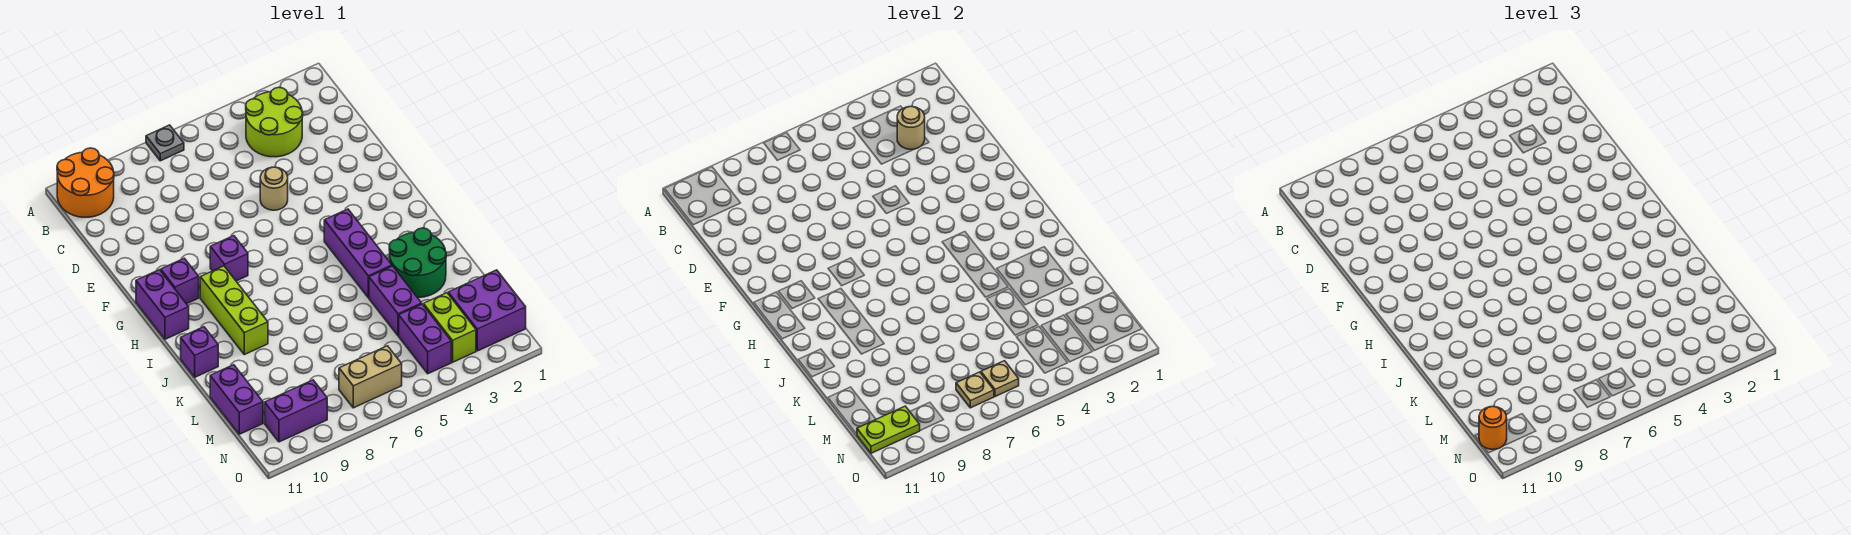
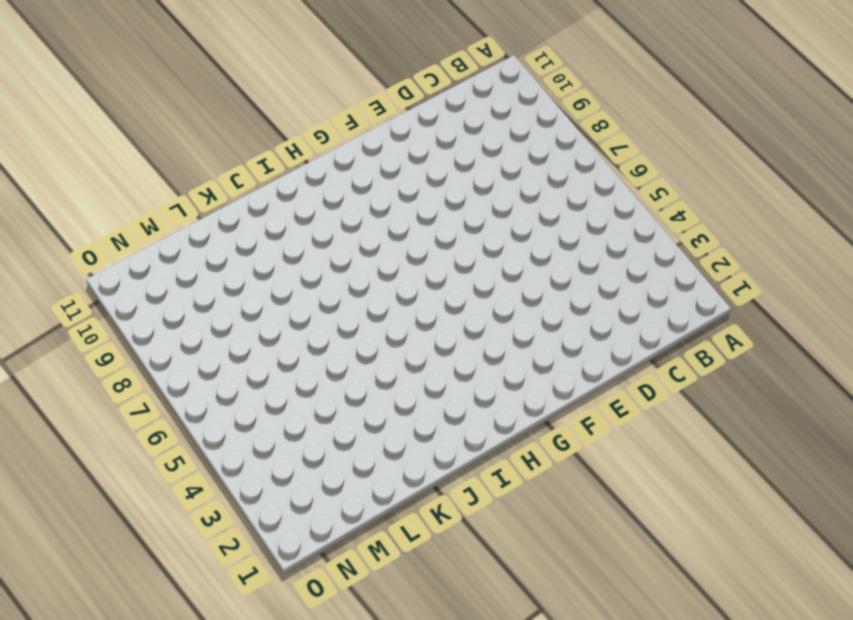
none -> grey plate A7 level 1
none -> orange round brick A10:B11 level 1
none -> lime round brick B3:C4 level 1

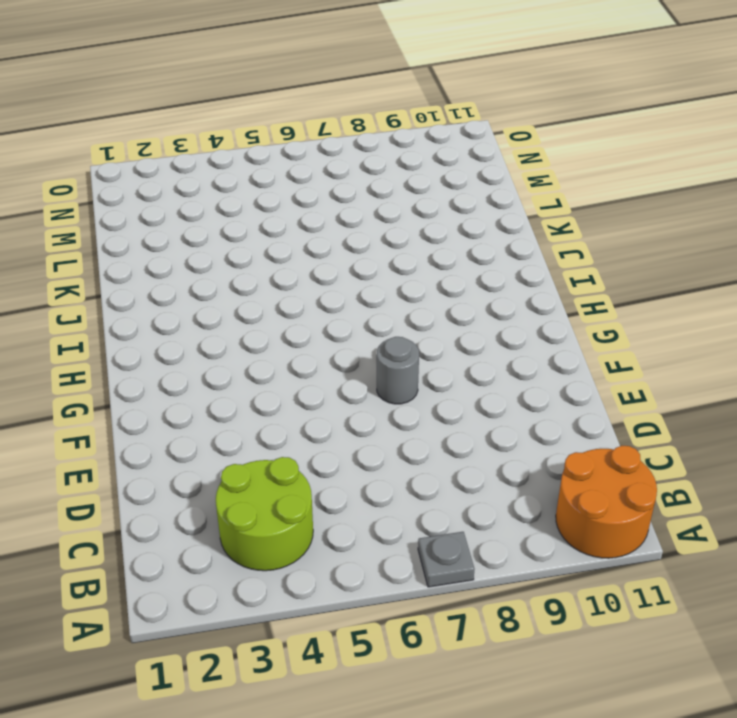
grey round brick F7 level 1 -> none
none -> tan round brick E5 level 1
none -> purple brick G8 level 1
none -> purple brick G10 level 1

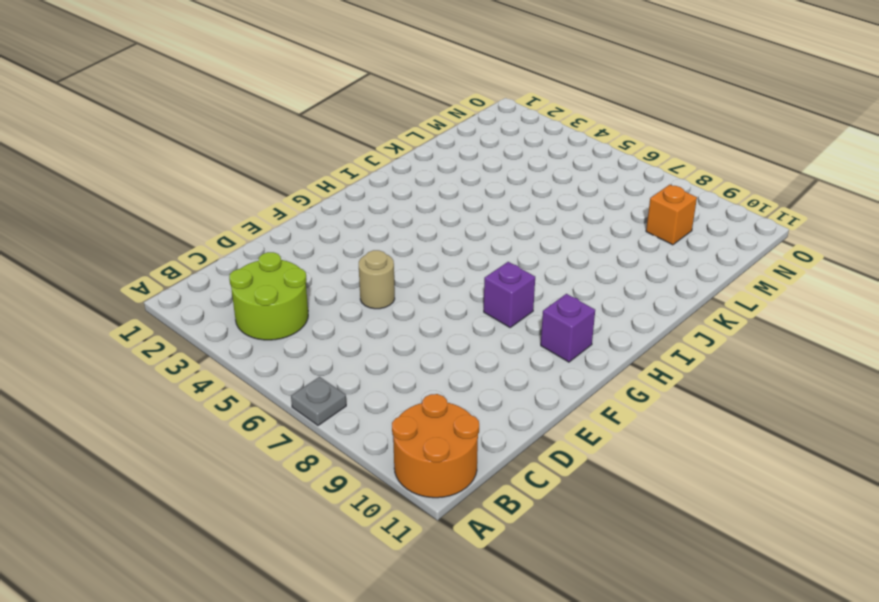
orange brick M9 level 1 -> none
none -> purple brick G11:H11 level 1
none -> purple brick H4:J4 level 1
none -> lime brick H9:J9 level 1

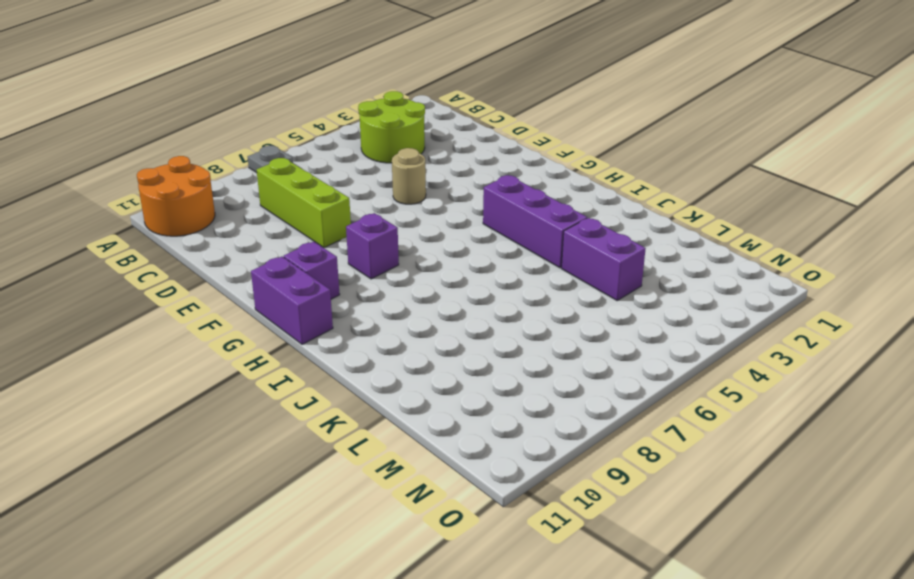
lime brick C8:E8 level 1 -> lime brick H9:J9 level 1
none -> green round brick J2:K3 level 1
none -> purple brick J11 level 1
none -> purple brick L11:M11 level 1

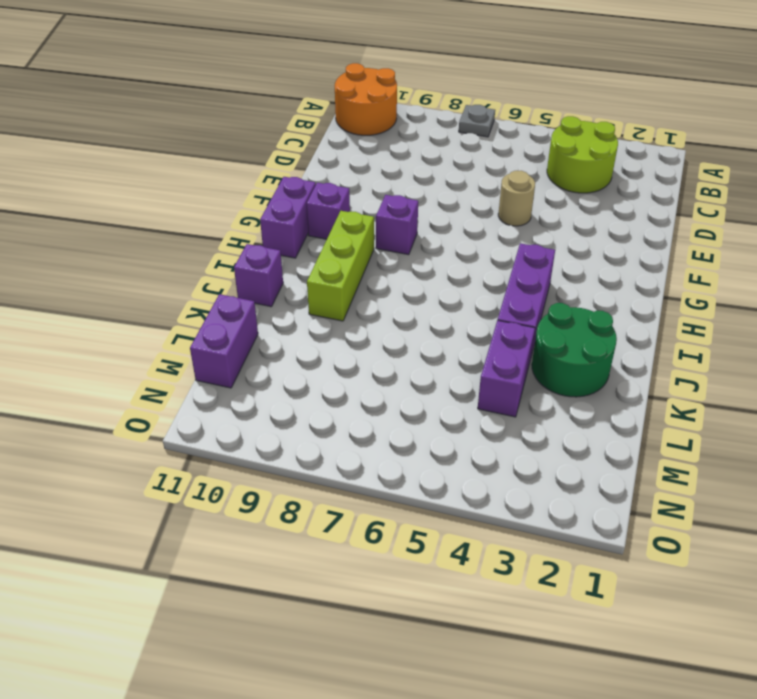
none -> purple brick M1:N2 level 1
none -> lime brick M3:N3 level 1
none -> purple brick M4:N4 level 1

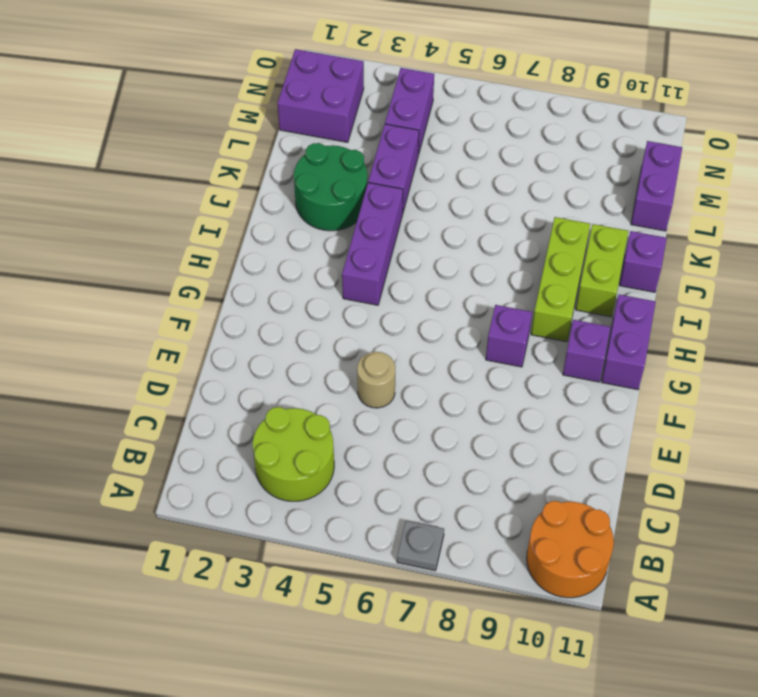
lime brick I10:J10 level 1 -> lime brick M3:N3 level 1
none -> tan brick N6:N7 level 1
none -> purple brick N9:N10 level 1
none -> tan round brick C3 level 2

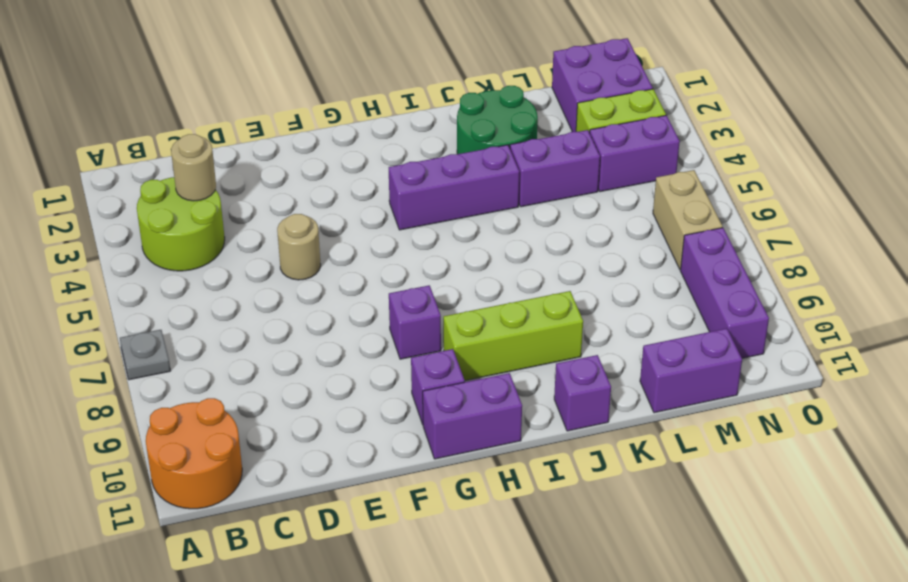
purple brick N8:N10 level 1 -> purple brick N9:N10 level 1
none -> tan plate N6 level 2
none -> tan plate N7 level 2
none -> lime plate N10:N11 level 2

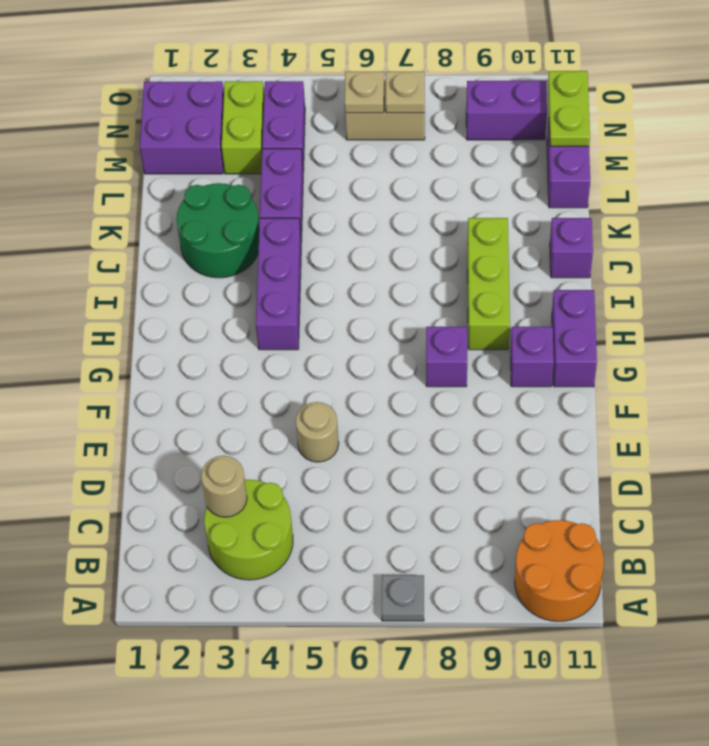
lime plate M11:N11 level 2 -> lime plate N10:N11 level 2
none -> orange round brick N11 level 3

